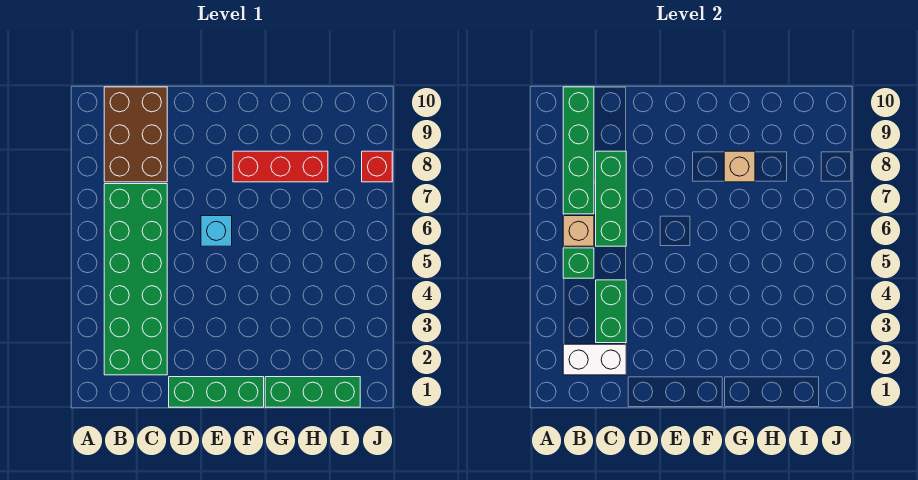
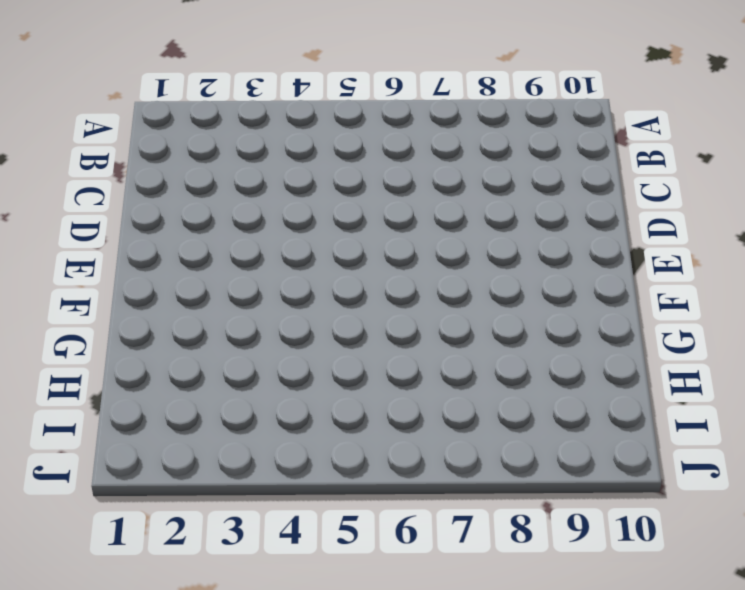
none -> green brick B2:C7 level 1
none -> brown brick B8:C10 level 1
none -> green brick D1:F1 level 1

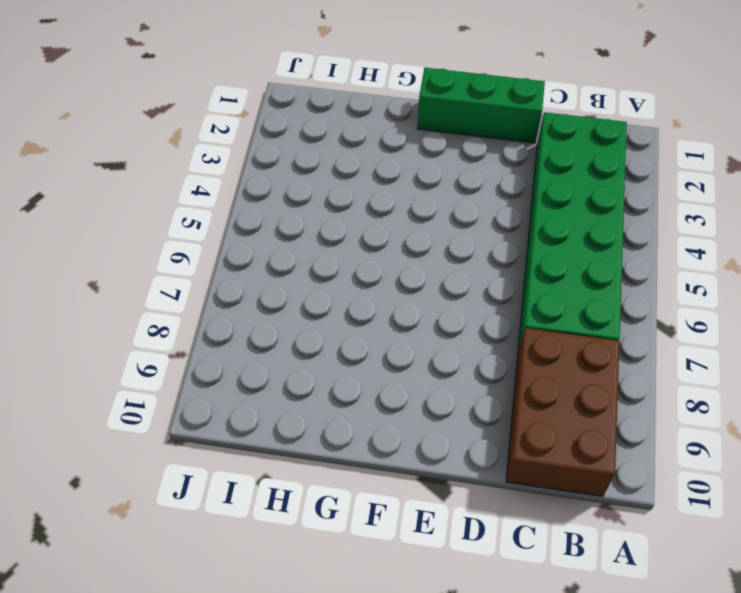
none -> cyan brick E6 level 1
none -> red brick F8:H8 level 1
none -> green brick G1:I1 level 1

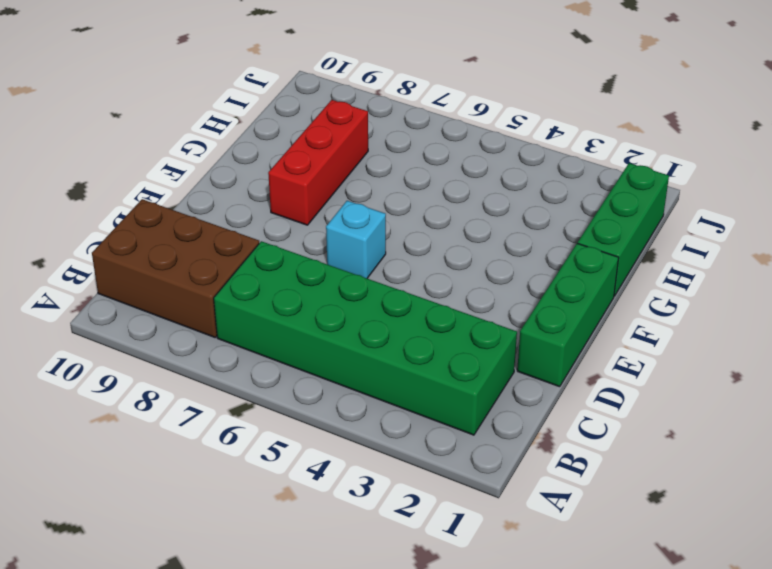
none -> red brick J8 level 1
none -> white brick B2:C2 level 2
none -> green brick B5 level 2

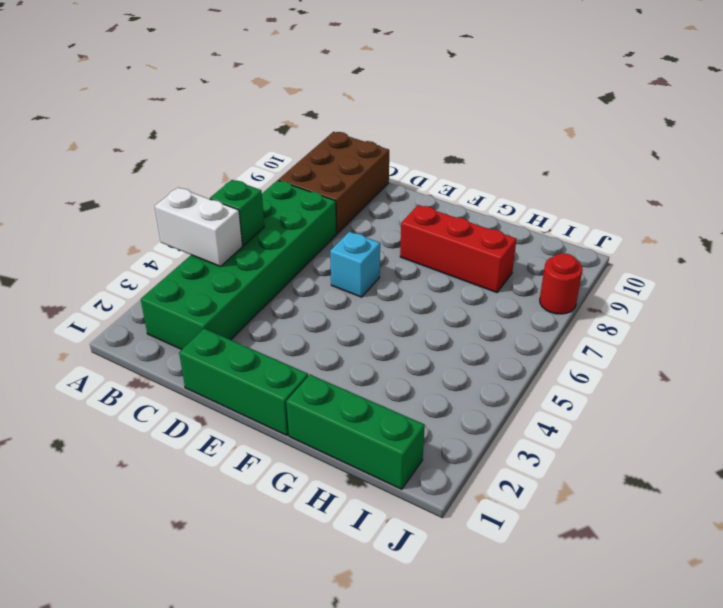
white brick A4:B4 level 2 -> white brick B2:C2 level 2
red round brick J8 level 1 -> red brick J8 level 1
none -> tan brick B6 level 2
none -> green brick B7:B10 level 2
none -> green brick C3:C4 level 2

